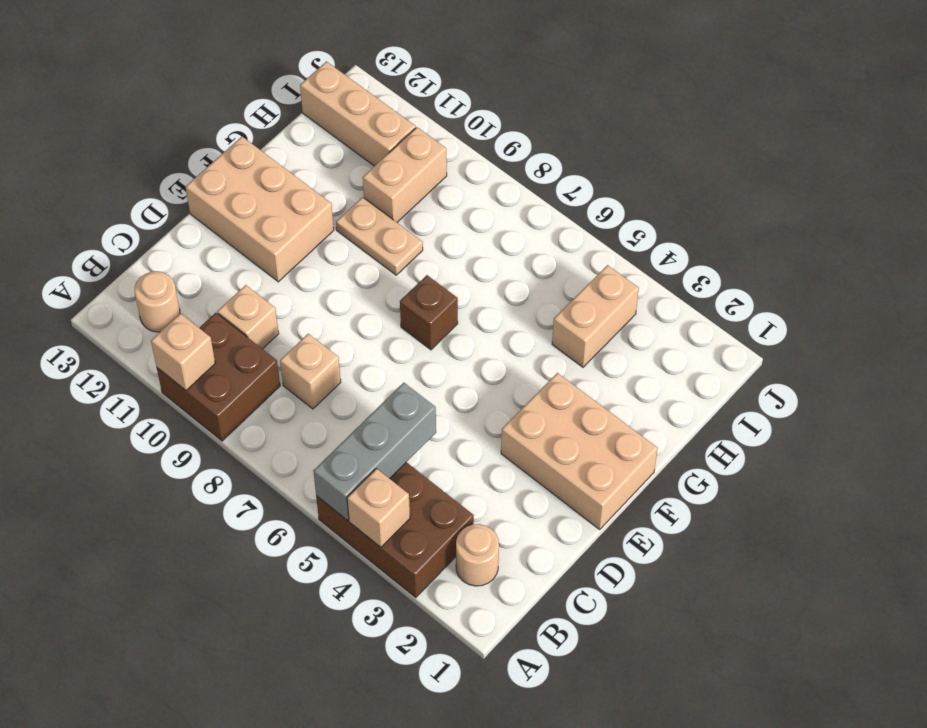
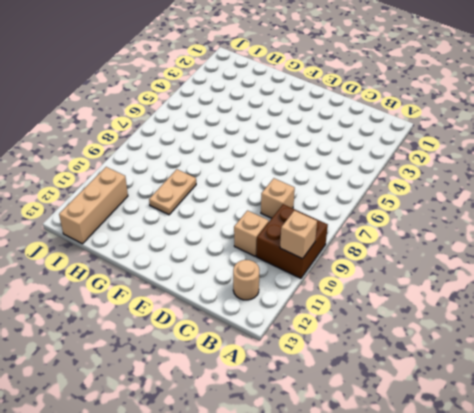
none -> brown brick A3:B5 level 1
none -> tan round brick B2 level 1
none -> tan brick E1:F3 level 1

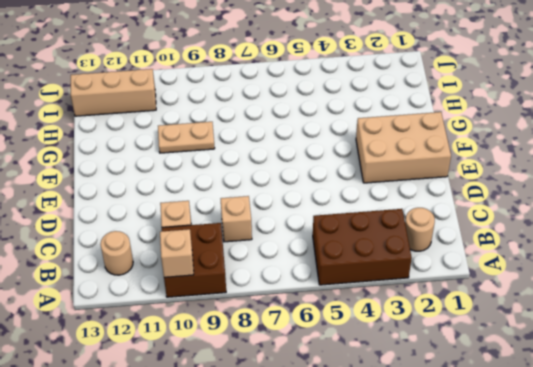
none -> tan brick E11:F13 level 1
none -> brown brick F7 level 1
none -> tan brick H4:I4 level 1

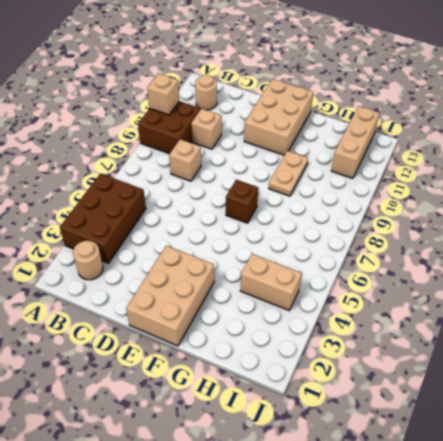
none -> tan brick H10:I10 level 1
none -> tan brick A4 level 2
none -> grey brick A5:C5 level 2

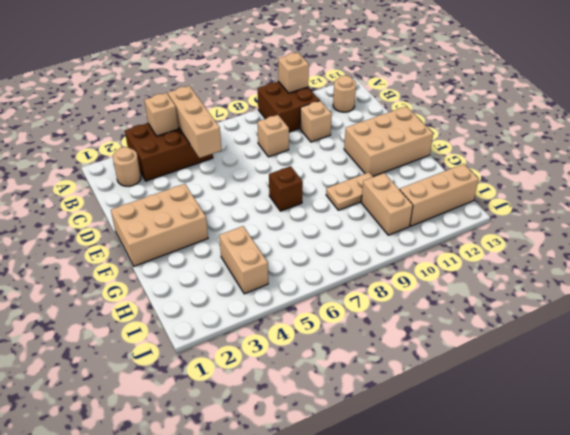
tan brick A5:C5 level 2 -> grey brick A5:C5 level 2

